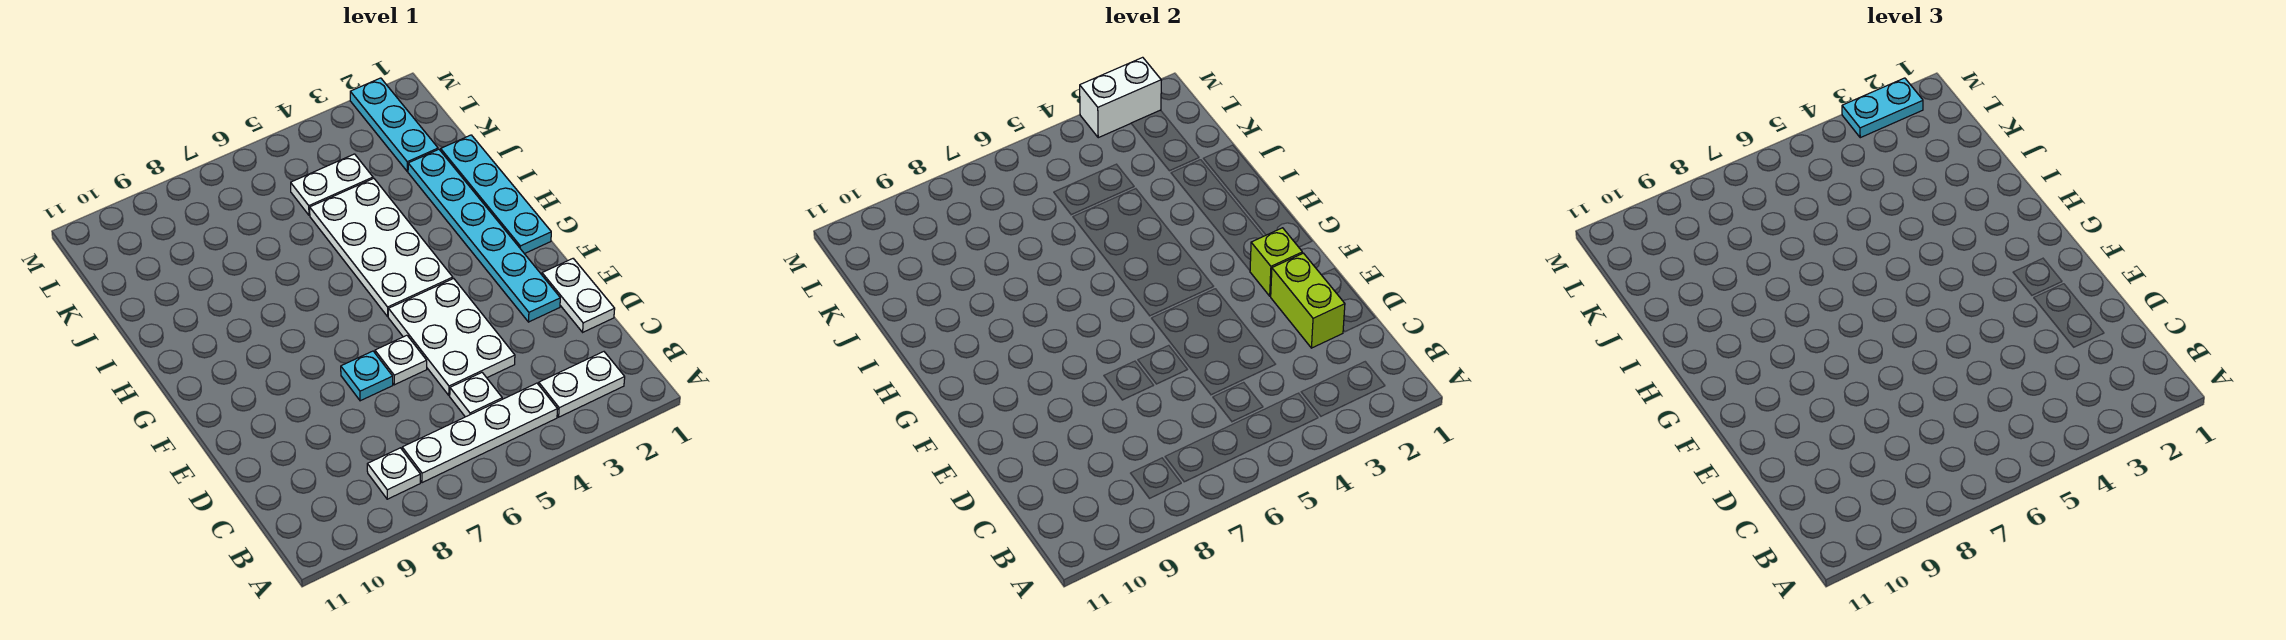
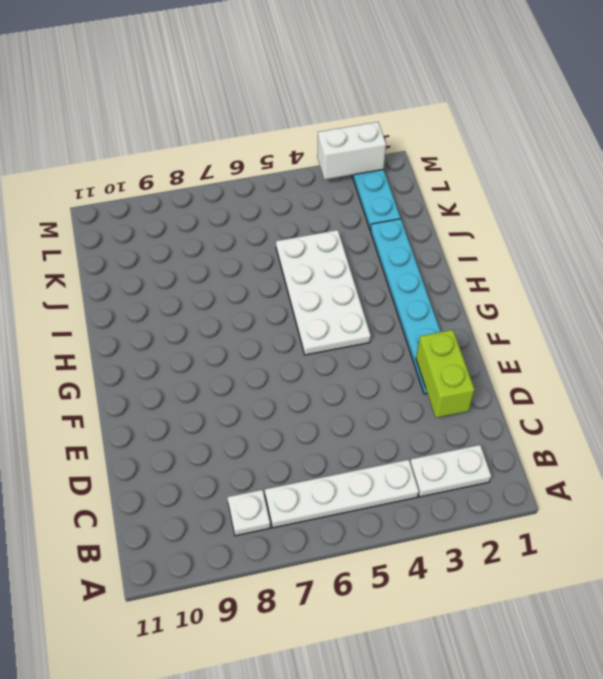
none -> white plate C5 level 1
none -> white plate D1:E1 level 1
none -> white plate D4:F5 level 1

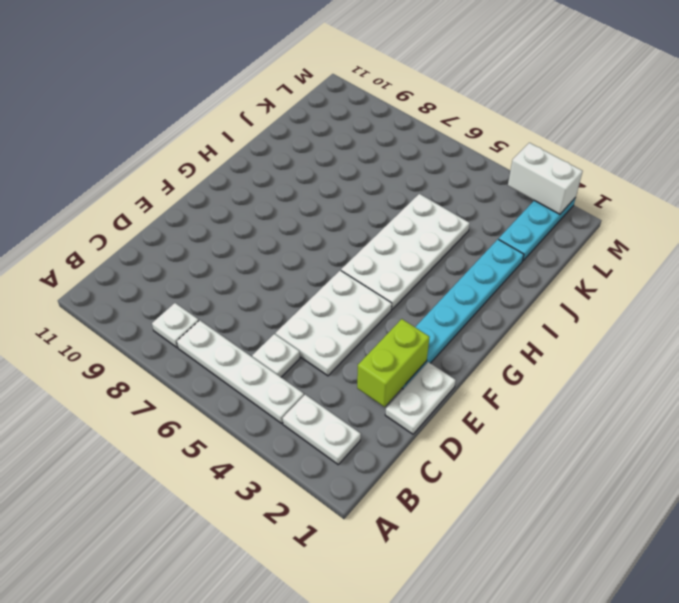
none -> white plate E6 level 1
none -> cyan plate E7 level 1
none -> cyan plate G1:J1 level 1

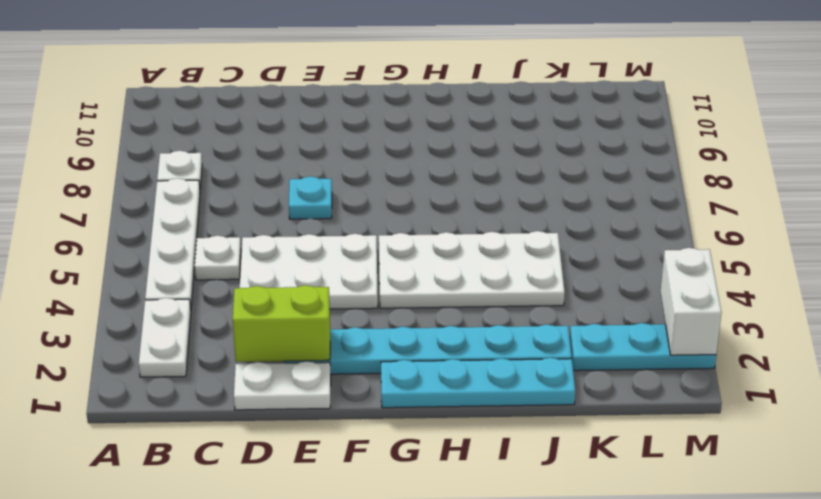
none -> white plate E6 level 1
none -> white plate K4:K5 level 1
none -> lime brick F2 level 2

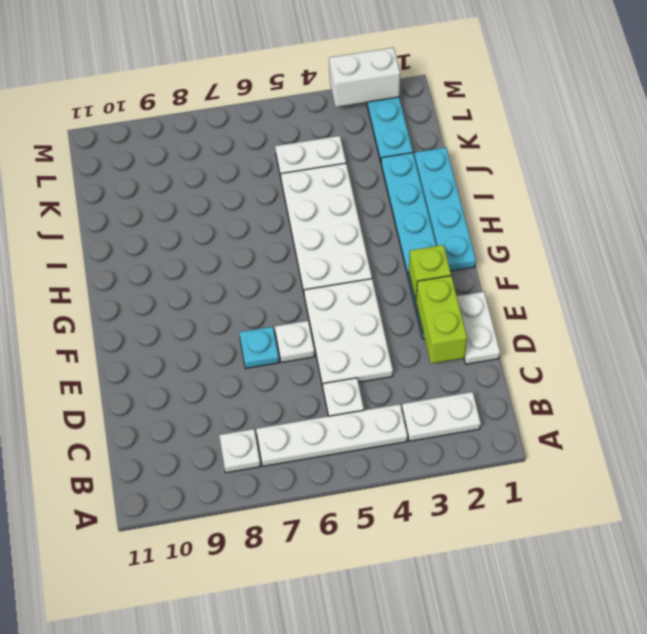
none -> cyan plate M2:M3 level 3

